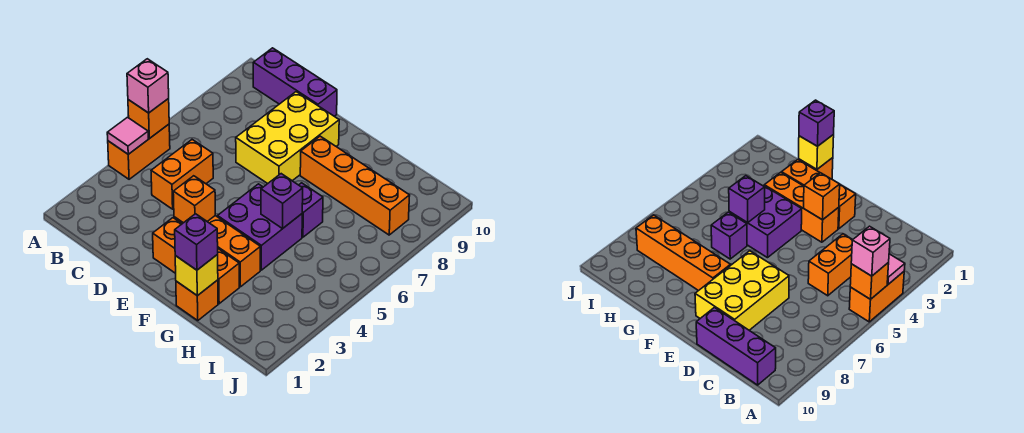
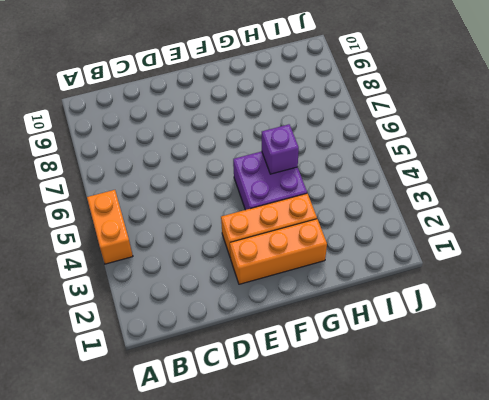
none -> purple brick B10:D10 level 1
none -> orange brick C4:C5 level 1
none -> yellow brick D7:E9 level 1

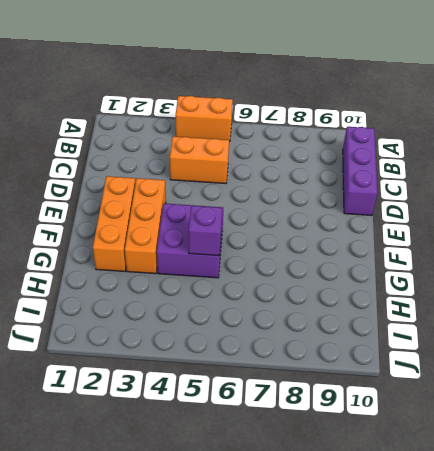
none -> yellow brick D7:E9 level 1
none -> orange brick F8:I8 level 1
none -> orange brick G1 level 1

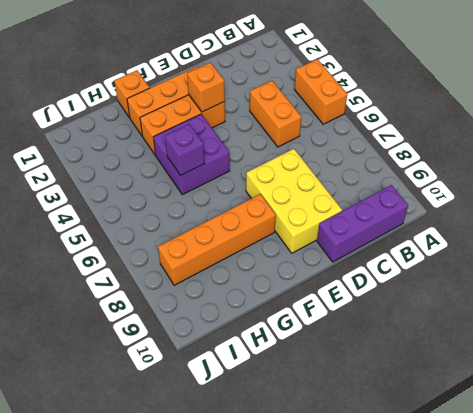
none -> purple brick G6 level 1
none -> pink tile A4 level 2
none -> orange brick A5 level 2

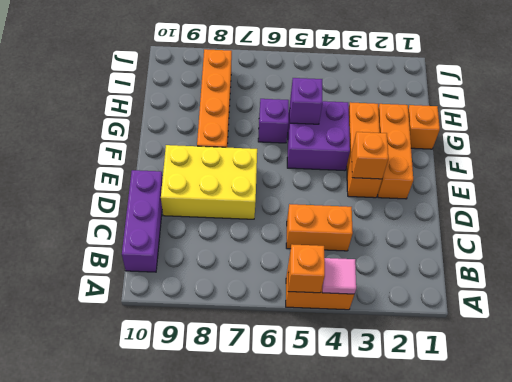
none -> yellow brick G1 level 2
none -> pink brick A5 level 3
none -> purple brick G1 level 3

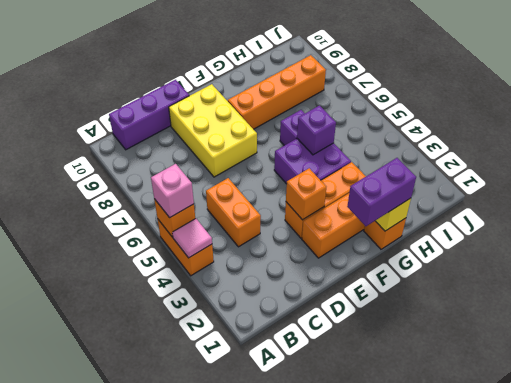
purple brick F1:G1 level 3 -> purple brick G1 level 3

